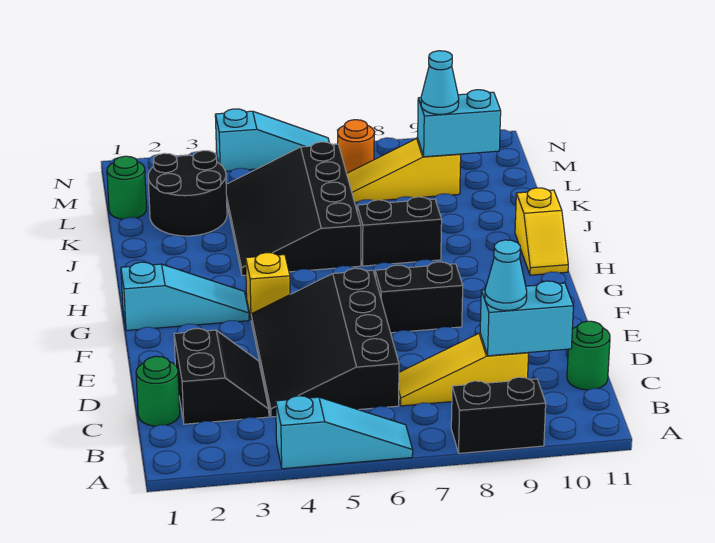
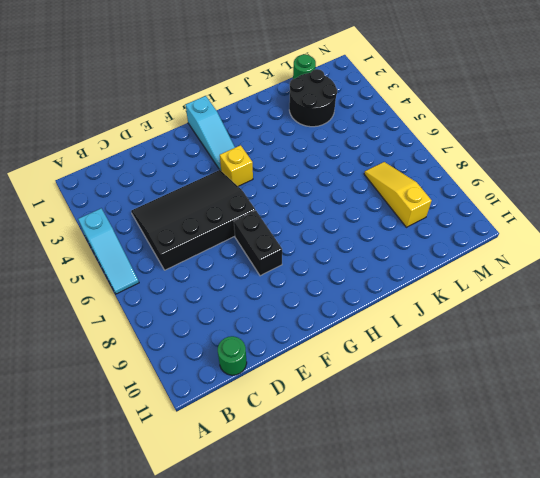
none -> black brick A8:A9 level 1
none -> green round brick C1 level 1
none -> black slope C2:D3 level 1 top 2

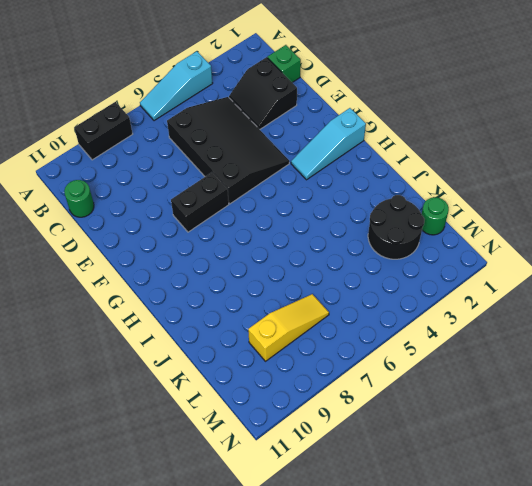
green brick C1 level 1 -> green round brick C1 level 1
none -> yellow slope C7:C9 level 1 top 9
none -> yellow brick G4 level 1
none -> yellow slope H11:I11 level 1 top I

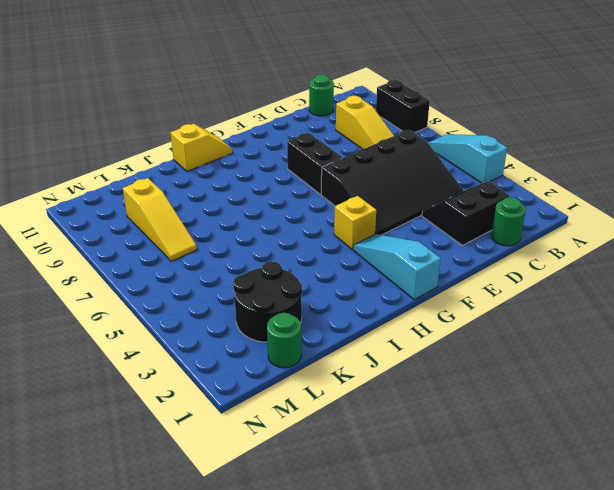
none -> black slope I4:L6 level 1 top 6
none -> black brick I7:I8 level 1
none -> orange round brick M7 level 1

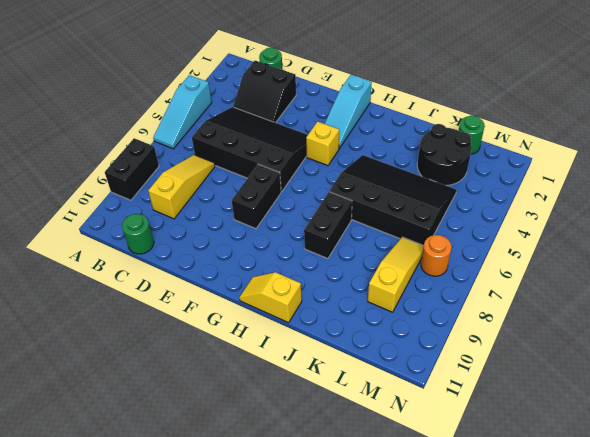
none -> cyan slope N4:N6 level 1 top 4
none -> cyan brick C9:C10 level 2
none -> cyan brick L9:L10 level 2

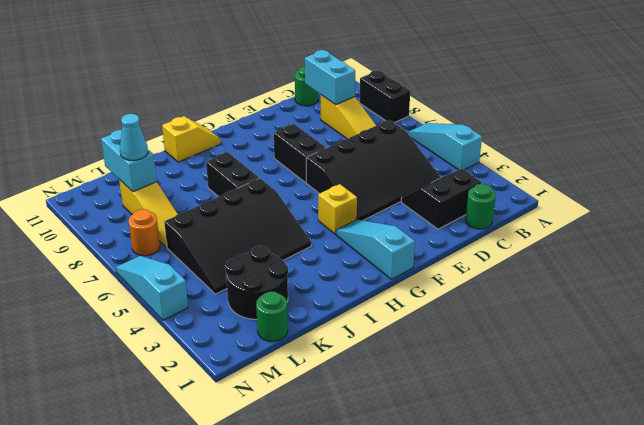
none -> cyan cone C9 level 3

